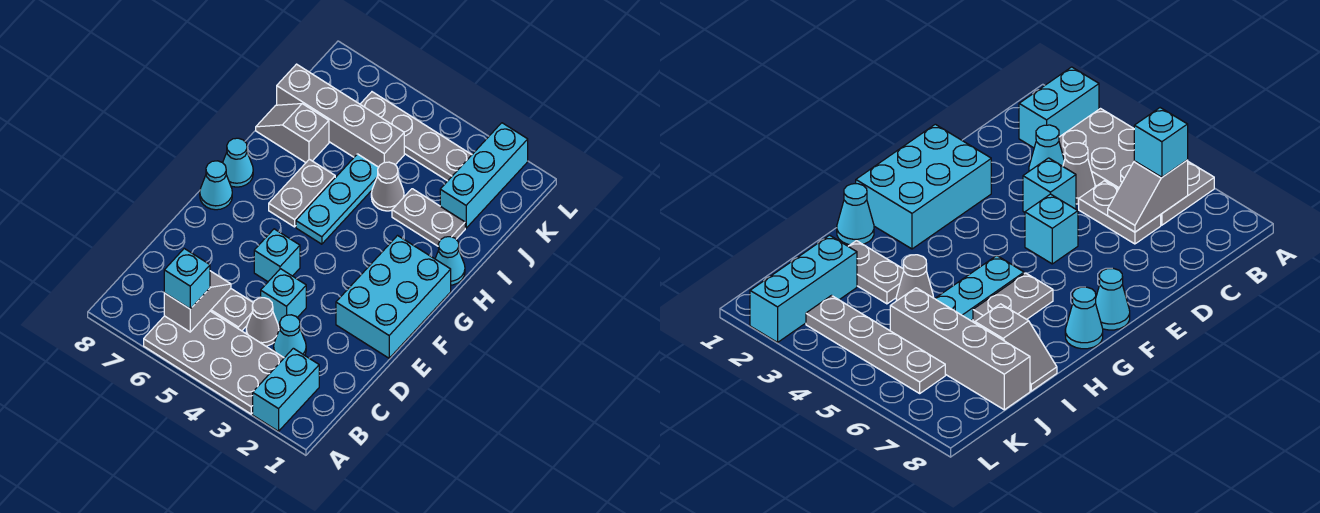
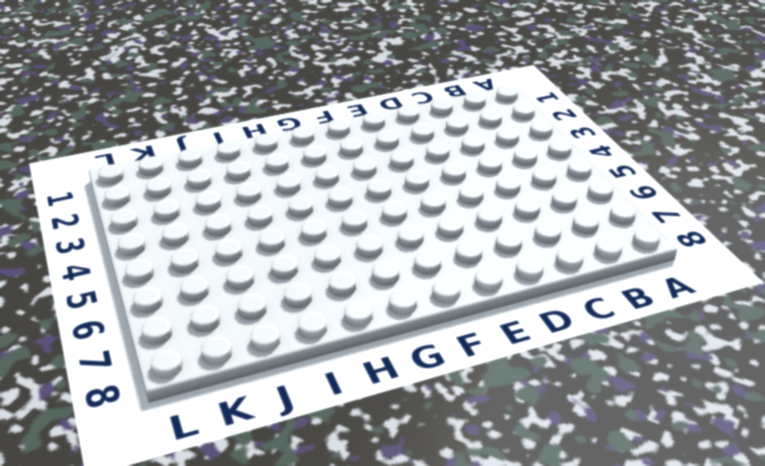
none -> cyan brick A2:B2 level 1
none -> grey plate A3:B6 level 1
none -> cyan cone C3 level 1

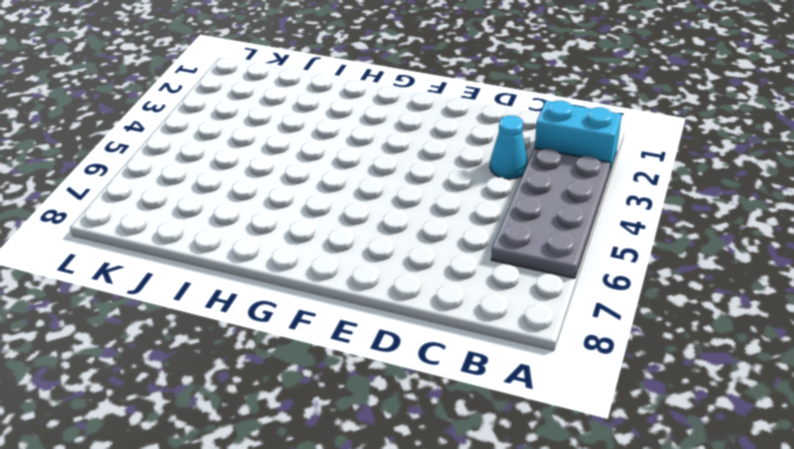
none -> grey cone C4 level 1
none -> grey plate C5:C6 level 1
none -> cyan brick D4 level 1

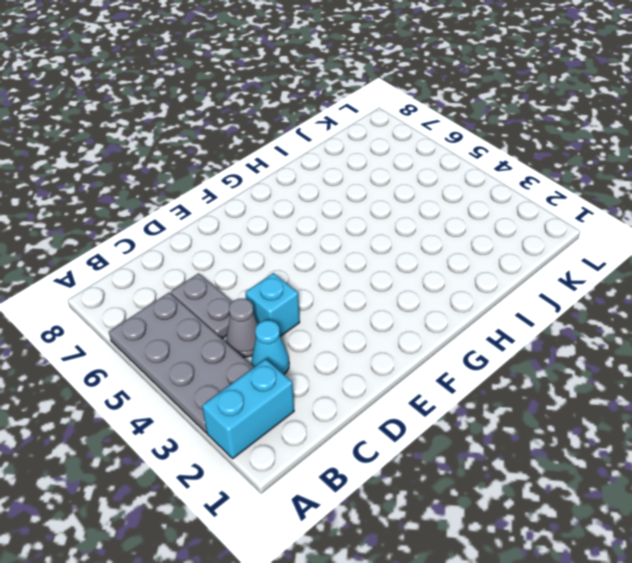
none -> cyan brick E1:G2 level 1
none -> cyan brick E5 level 1
none -> cyan cone F8 level 1

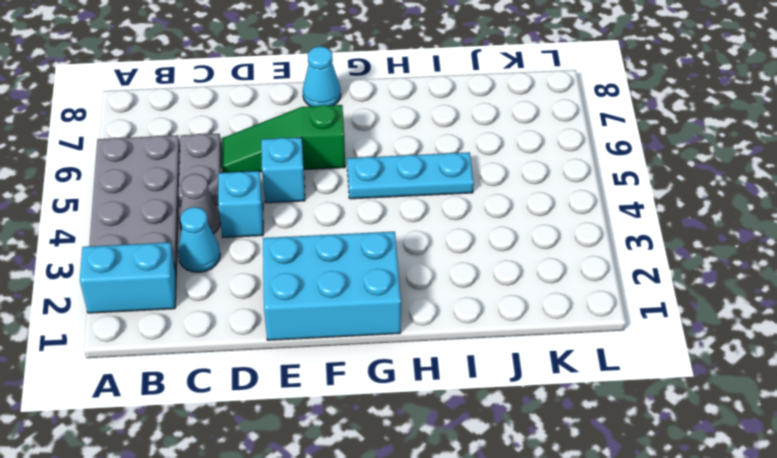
green slope D6:F6 level 1 top F -> none
none -> grey plate G6:H6 level 1
none -> cyan cone G8 level 1
none -> cyan cone H1 level 1

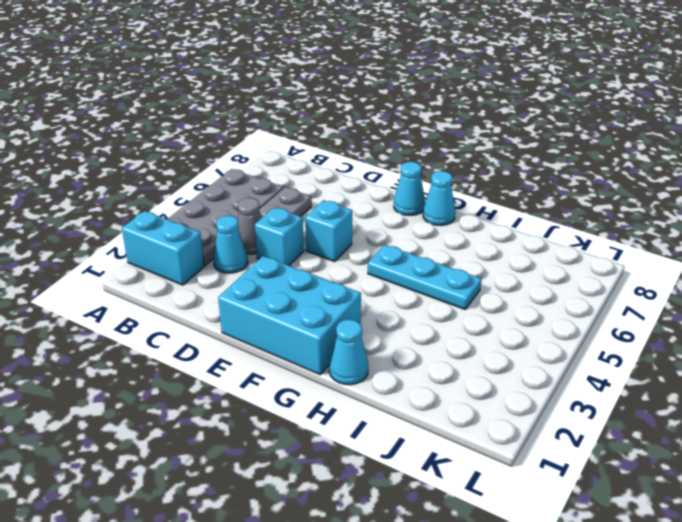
none -> grey plate G6:H6 level 1
none -> grey plate I2:I3 level 1
none -> grey cone I4 level 1

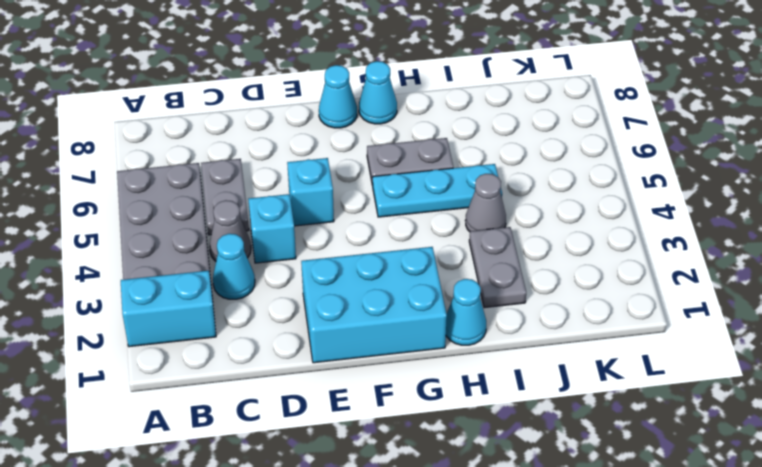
none -> grey slope I7:I8 level 1 top 7
none -> cyan brick J2:L2 level 1
none -> grey brick J5:J8 level 1

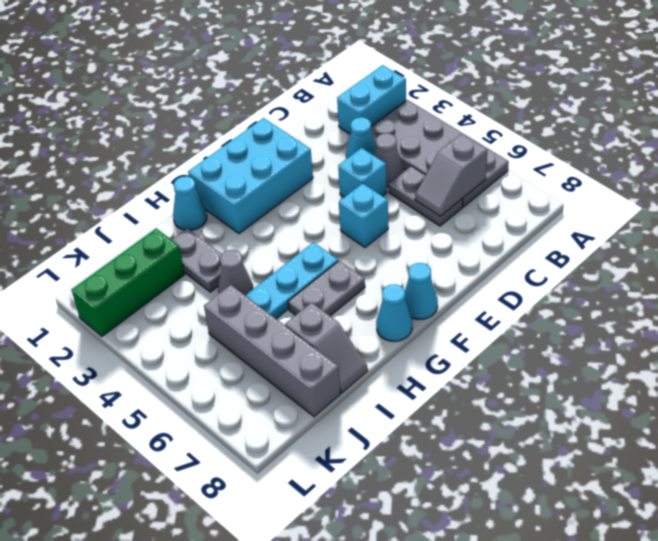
green brick J2:L2 level 1 -> cyan brick J2:L2 level 1
none -> grey plate K3:K6 level 1
none -> cyan brick B6 level 3

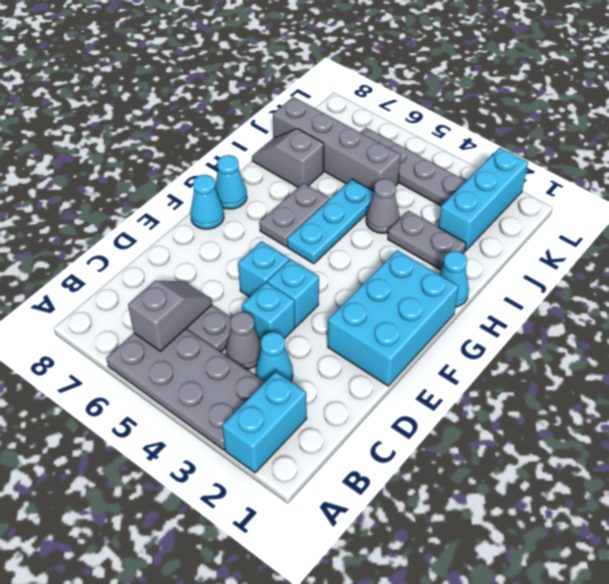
cyan brick E4 level 1 -> cyan brick B6 level 3

